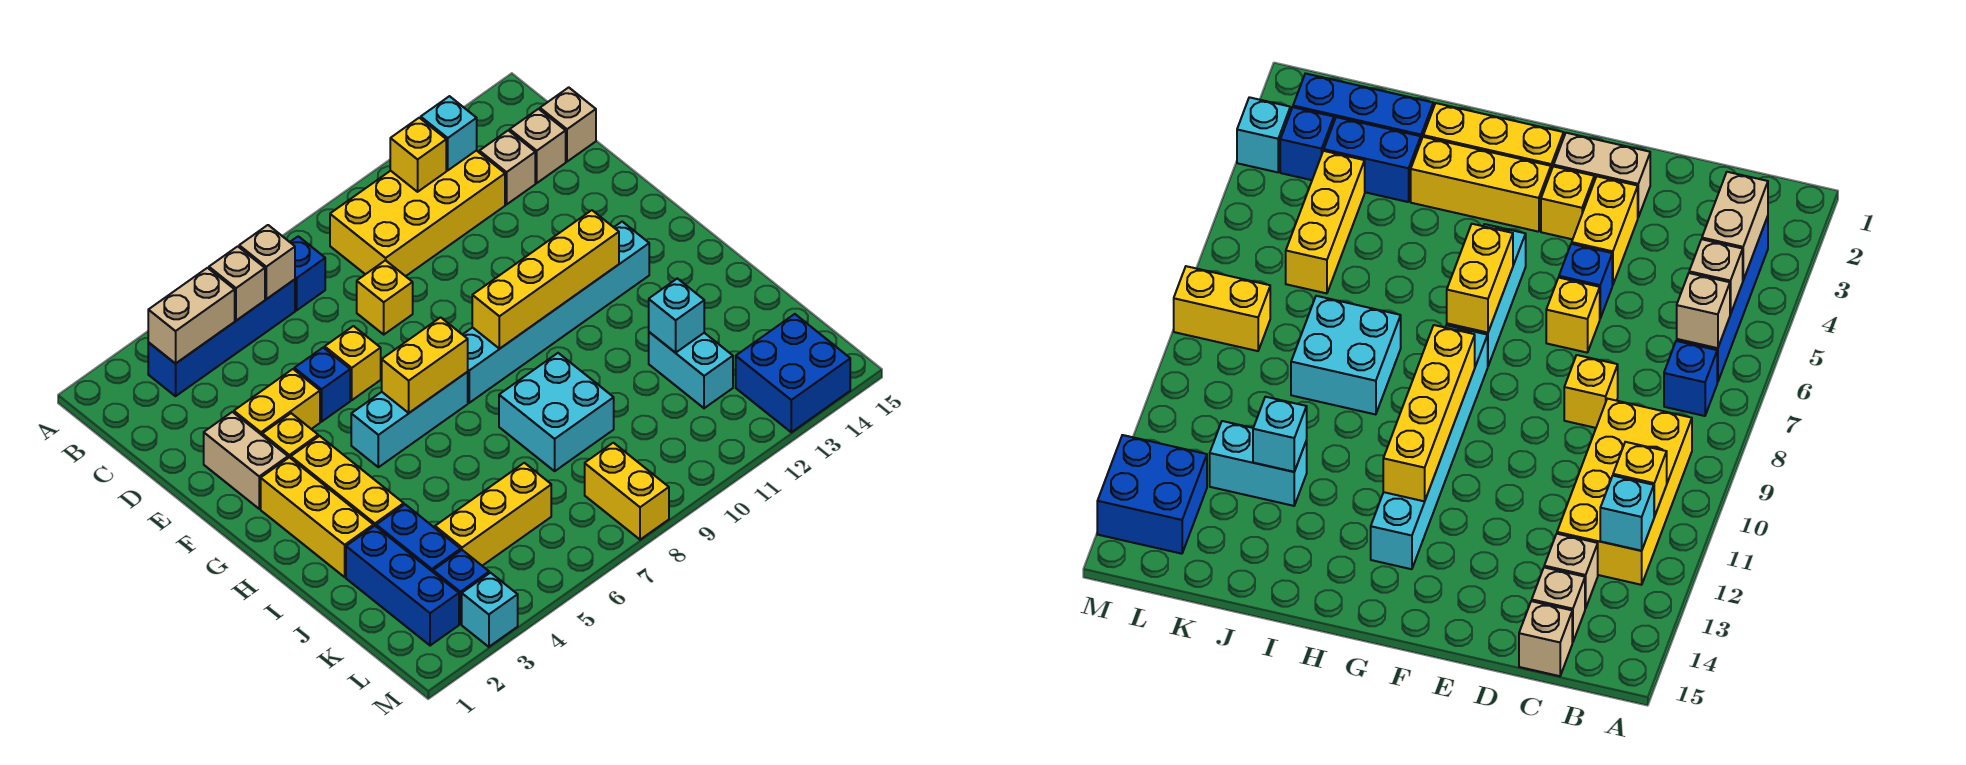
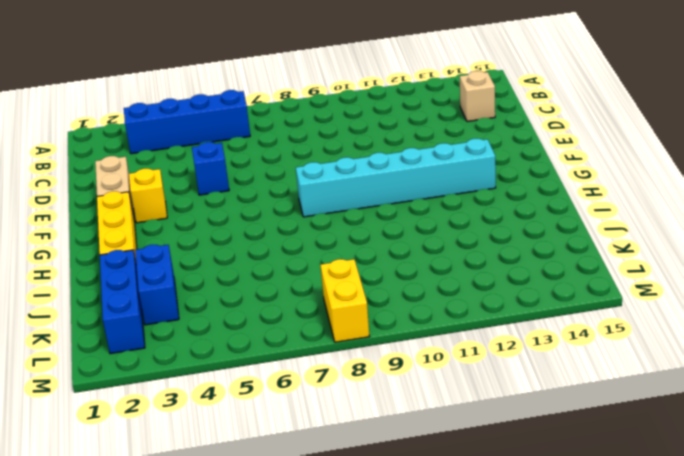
none -> blue brick B7 level 1
none -> yellow brick B9:C12 level 1
none -> tan brick C13 level 1
none -> tan brick C15 level 1

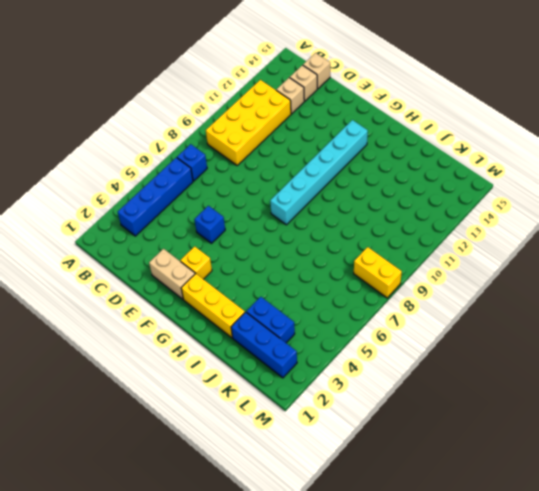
none -> yellow brick D8 level 1
none -> yellow brick E3:E4 level 1
none -> yellow brick E6 level 1
none -> yellow brick G3:I3 level 1

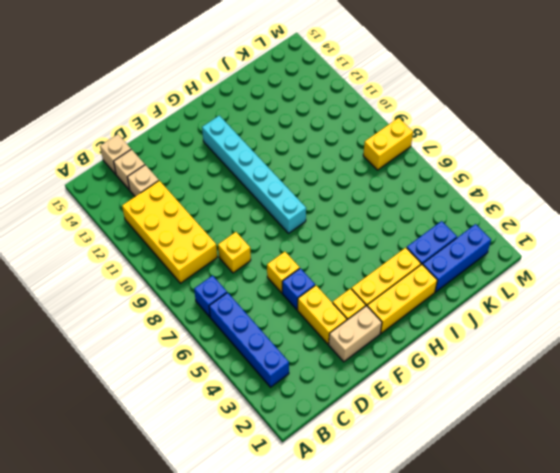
none -> cyan brick G5:G7 level 1
none -> cyan brick I8:J9 level 1
none -> cyan brick J12:K12 level 1
none -> yellow brick K4:K6 level 1

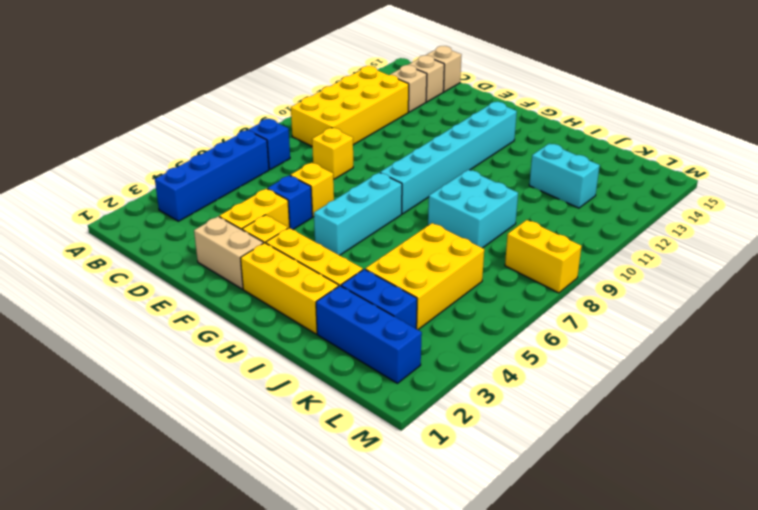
yellow brick J4:K6 level 1 -> yellow brick K4:K6 level 1
none -> blue brick L3 level 1
none -> blue brick L13:M14 level 1
none -> cyan brick M3 level 1
none -> tan brick B3:B4 level 2

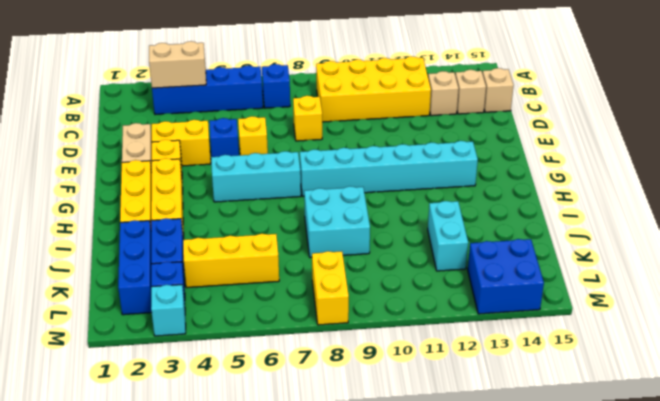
none -> tan brick B5 level 2
none -> tan brick B6 level 2
none -> yellow brick B11 level 2
none -> cyan brick B12 level 2

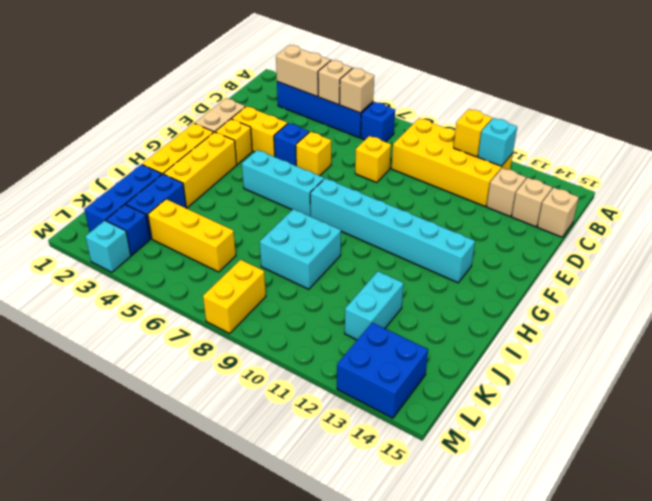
none -> yellow brick G6:G7 level 2
none -> yellow brick G9:G12 level 2
none -> cyan brick J12 level 2

